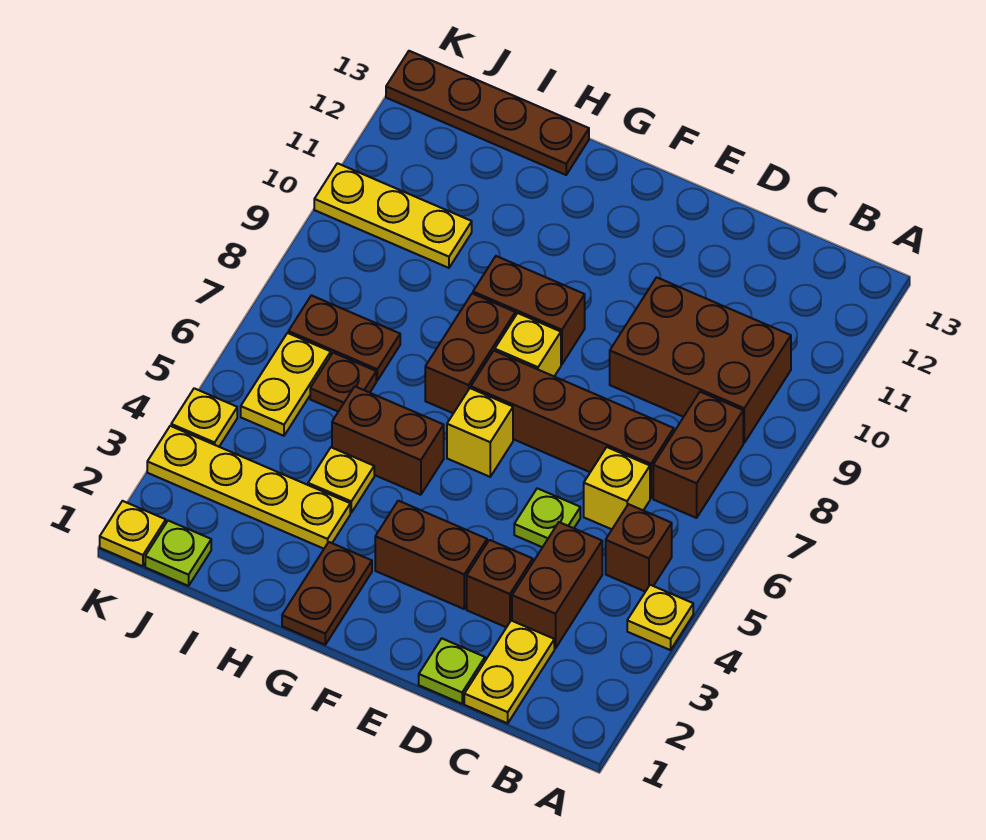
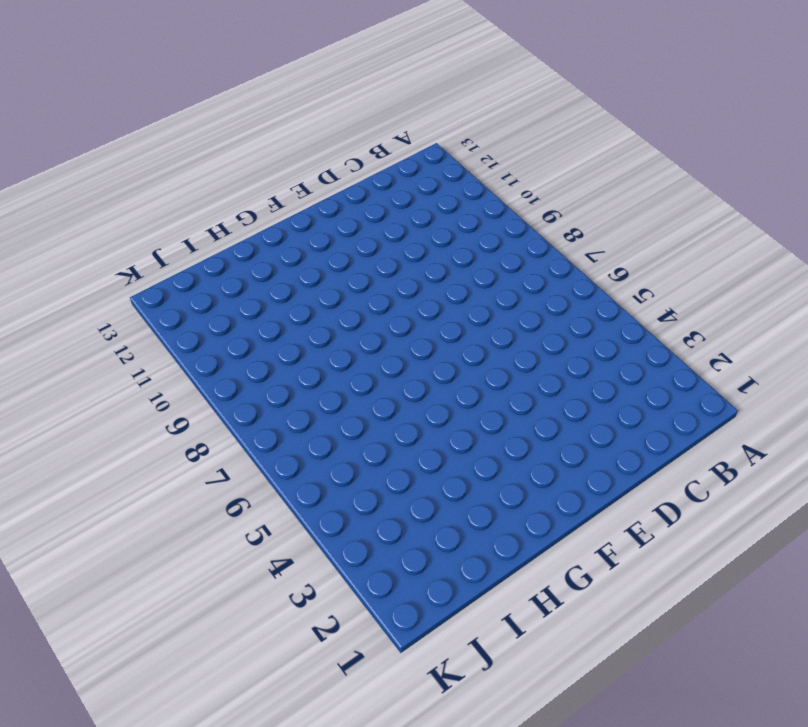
none -> yellow plate A4 level 1
none -> brown brick B5 level 1
none -> brown brick B7:B8 level 1

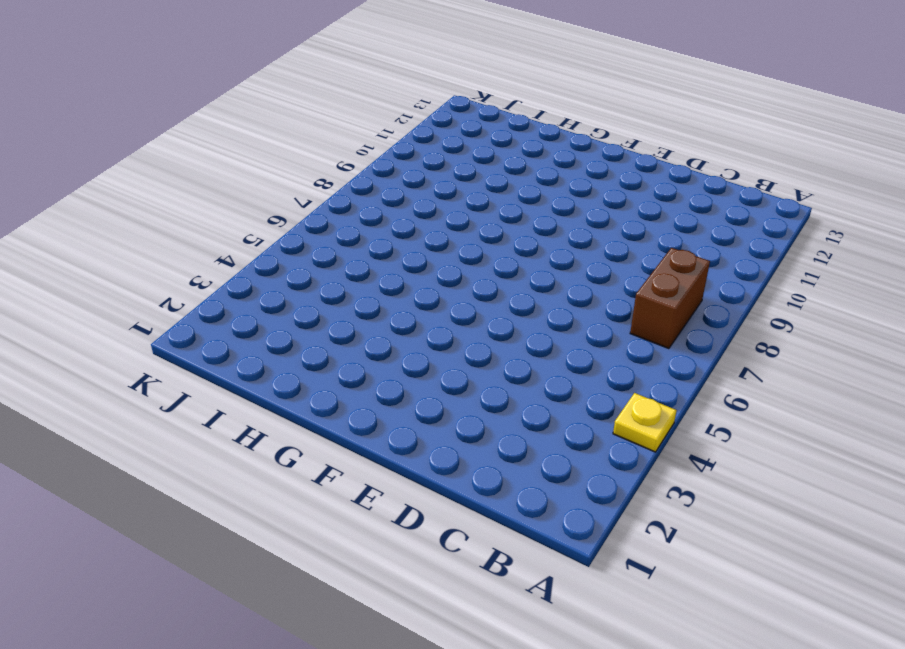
none -> brown brick B5 level 1
none -> brown brick B9:D10 level 1
none -> yellow plate C1:C2 level 1

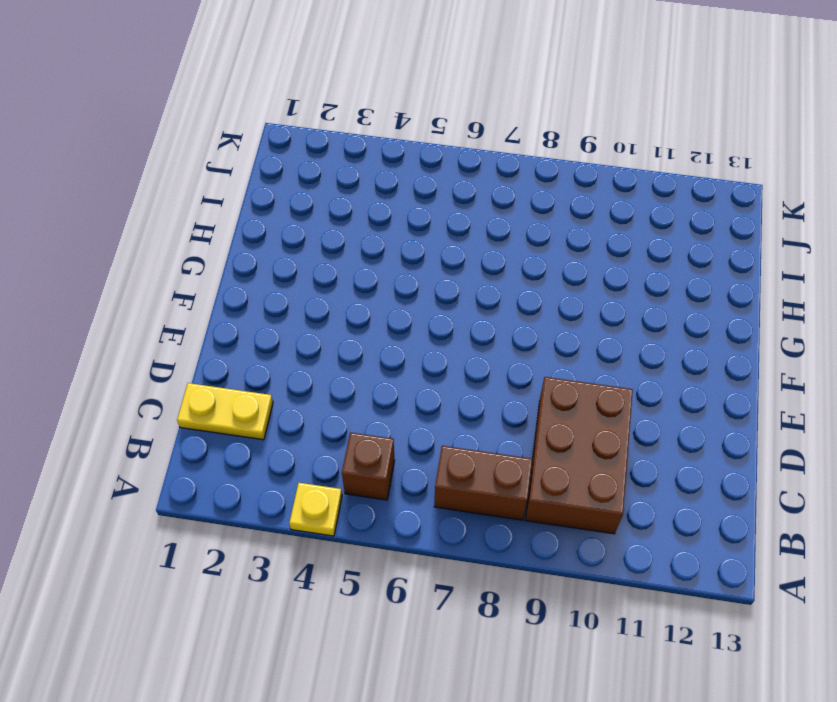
none -> brown brick C3:C4 level 1
none -> yellow brick C6 level 1
none -> brown brick C7:F7 level 1

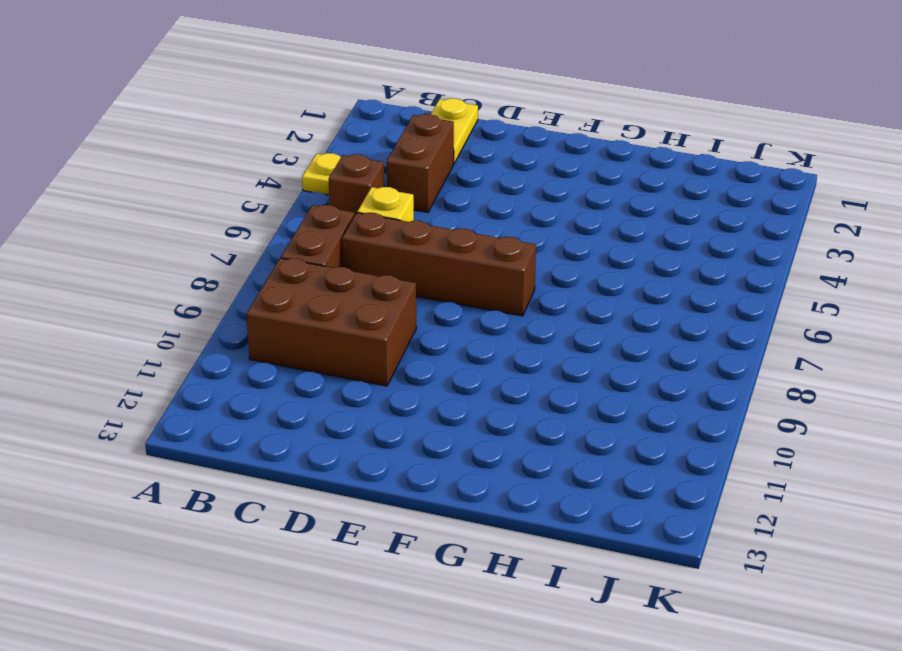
none -> lime plate D1 level 1
none -> brown brick D3 level 1
none -> lime plate D5 level 1

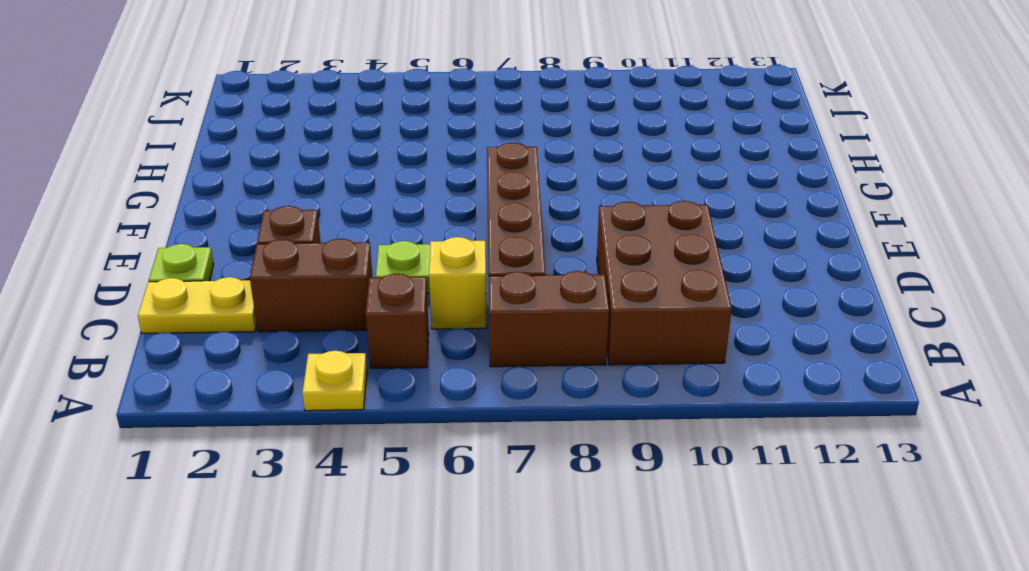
none -> brown brick E3:F3 level 1
none -> yellow brick F6 level 1
none -> yellow brick F8 level 1

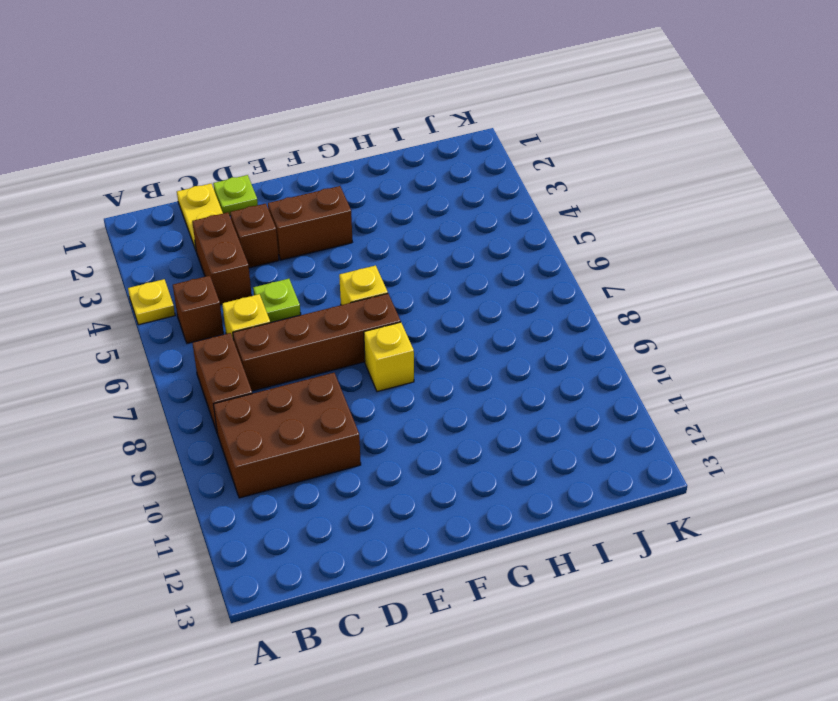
none -> brown brick F9:G9 level 1
none -> brown plate G1:G2 level 1
none -> brown brick G5:H5 level 1

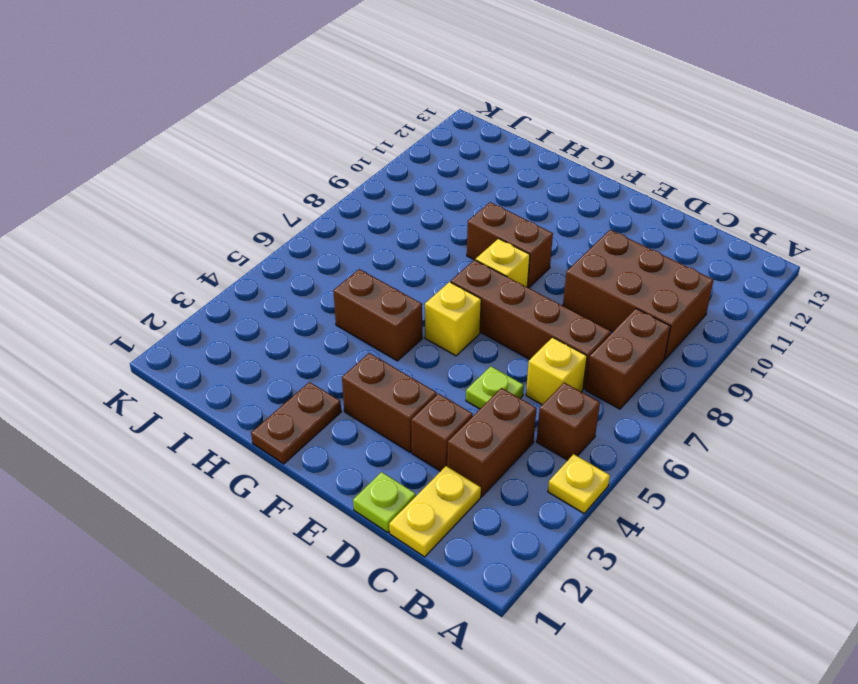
none -> brown brick G7:G8 level 1
none -> yellow plate H3:K3 level 1
none -> yellow plate H4 level 1

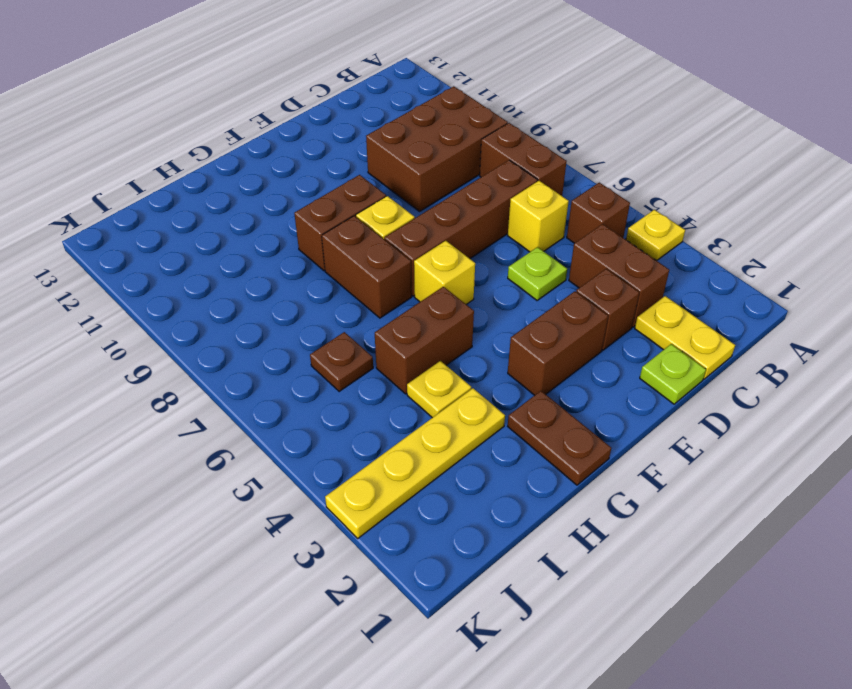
none -> brown plate H13:K13 level 1
none -> brown plate I7:J7 level 1
none -> yellow plate I10:K10 level 1

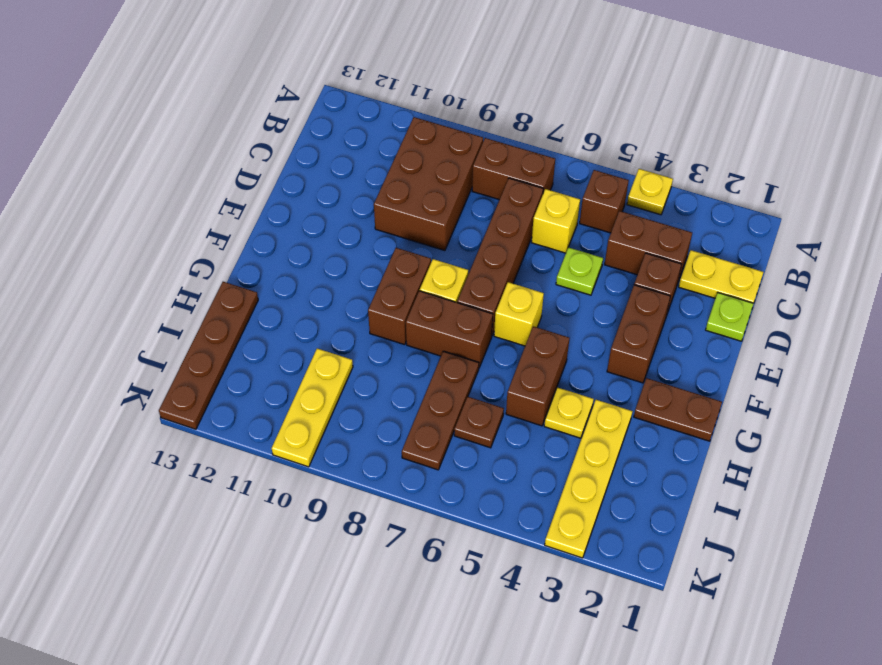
brown plate H7:J7 level 1 -> brown plate I7:J7 level 1
none -> lime plate J1 level 1
none -> yellow plate J5:J6 level 1
none -> yellow plate K1 level 1

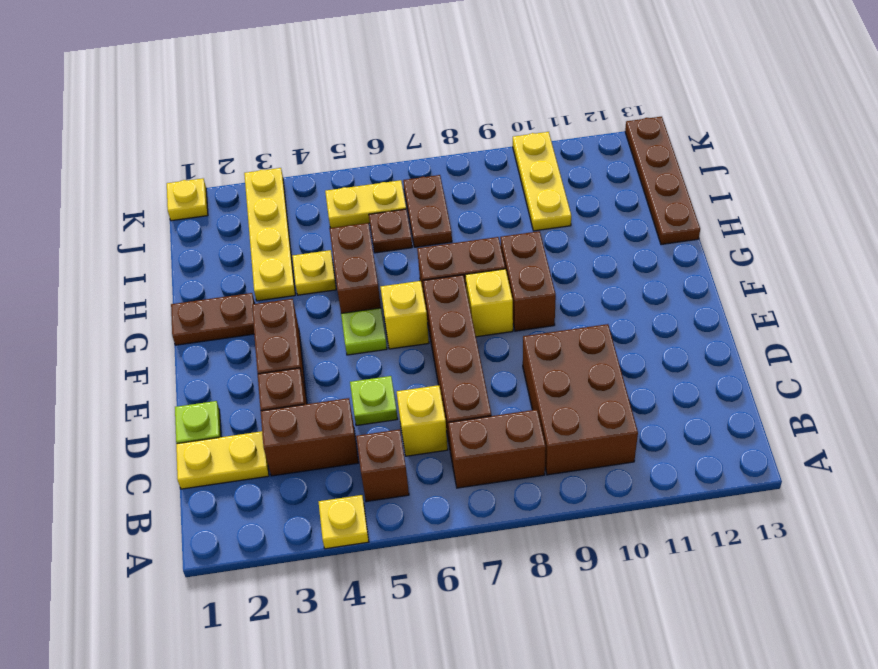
lime plate F5 level 1 -> lime plate J1 level 1
none -> yellow plate K4 level 1

